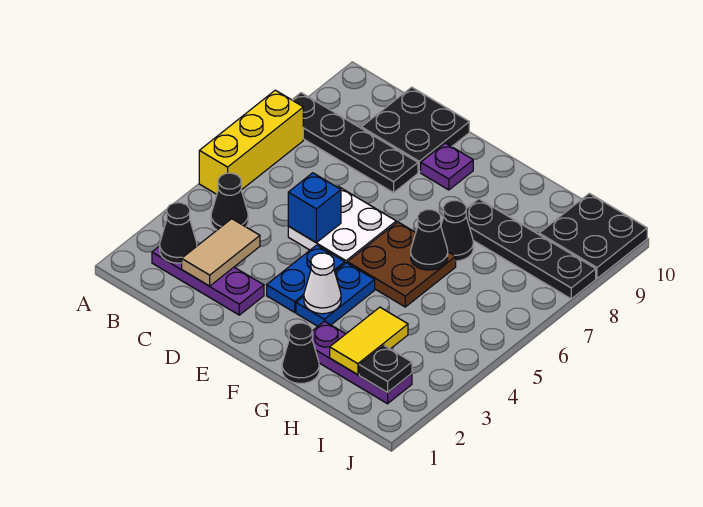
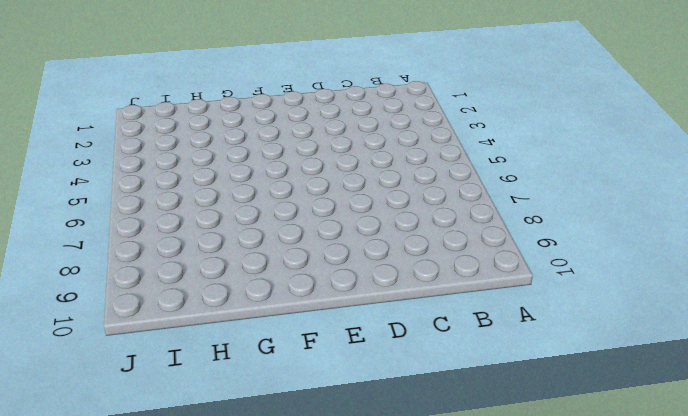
none -> yellow brick A5:A7 level 1
none -> black plate A8:D8 level 1
none -> purple plate B2:D2 level 1

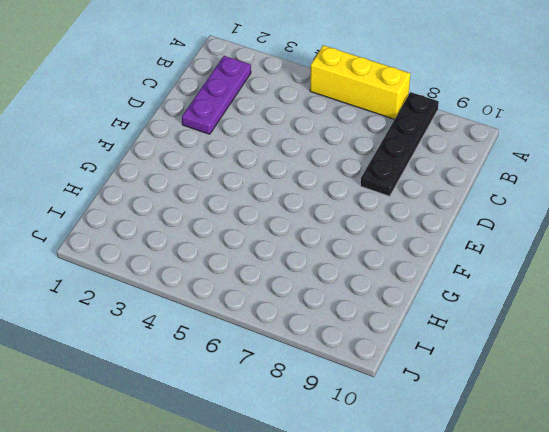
none -> black cone B4 level 1
none -> black plate C9:D10 level 1
none -> white plate D5:E6 level 1

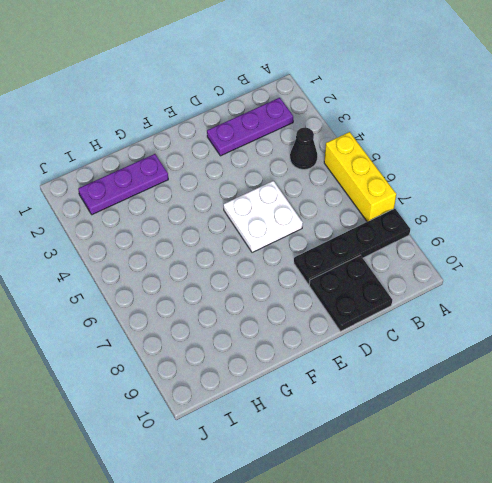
none -> blue plate E3:E4 level 1
none -> purple plate E9 level 1
none -> blue plate F3:F4 level 1

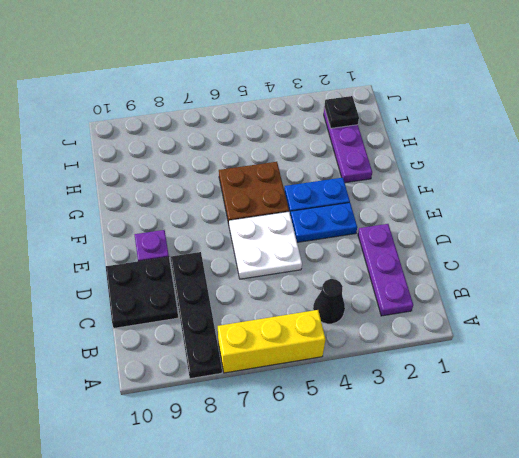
none -> black cone G1 level 1
none -> black cone G7 level 1
none -> black plate G8:J8 level 1

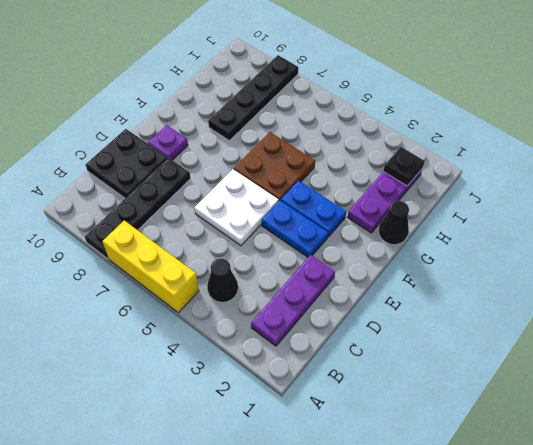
none -> black cone G7 level 1
none -> black plate I9:J10 level 1
none -> black cone B2 level 2

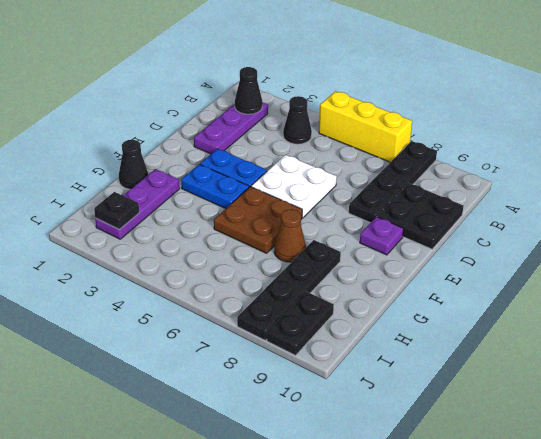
brown cone G7 level 1 -> black cone G7 level 1
black plate I9:J9 level 1 -> black plate I9:J10 level 1
none -> tan tile C2:C3 level 2
none -> blue brick D5 level 2
none -> white cone F3 level 2

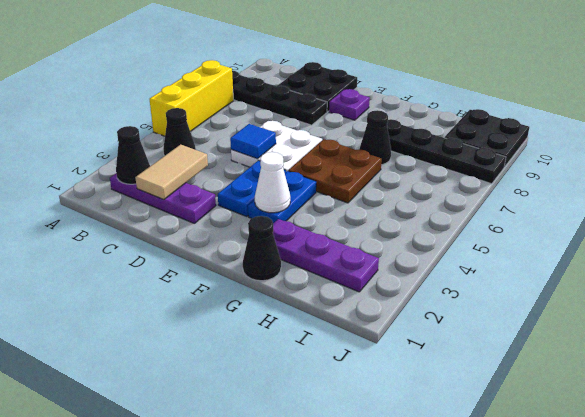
blue tile D5 level 2 -> blue brick D5 level 2
none -> black cone G6 level 2
none -> yellow tile H2:H3 level 2
none -> black plate I2 level 2

